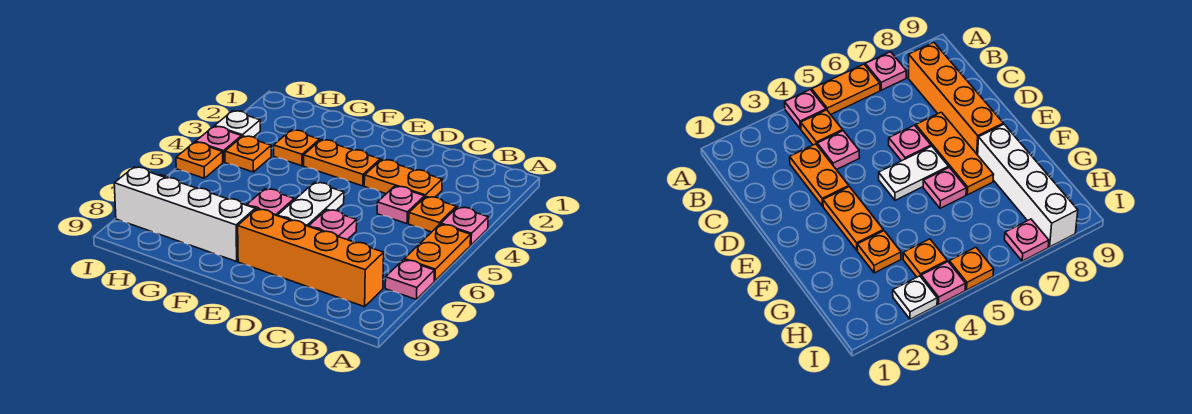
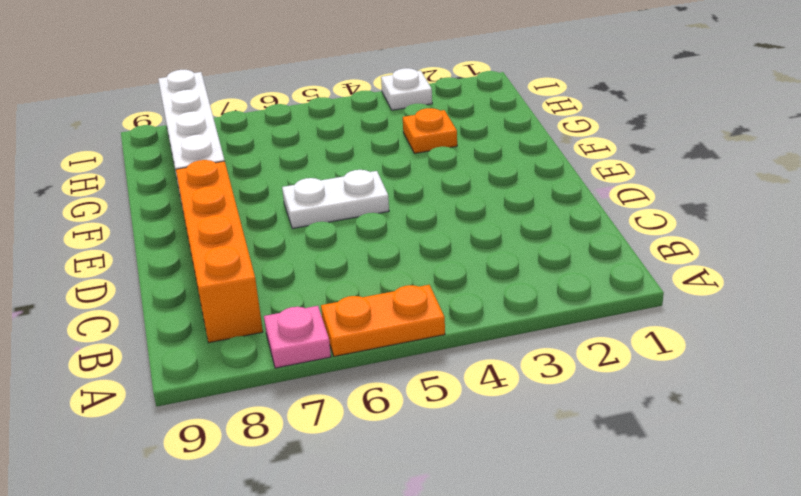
none -> pink plate A4 level 1
none -> orange plate B4 level 1
none -> orange plate C3:D3 level 1

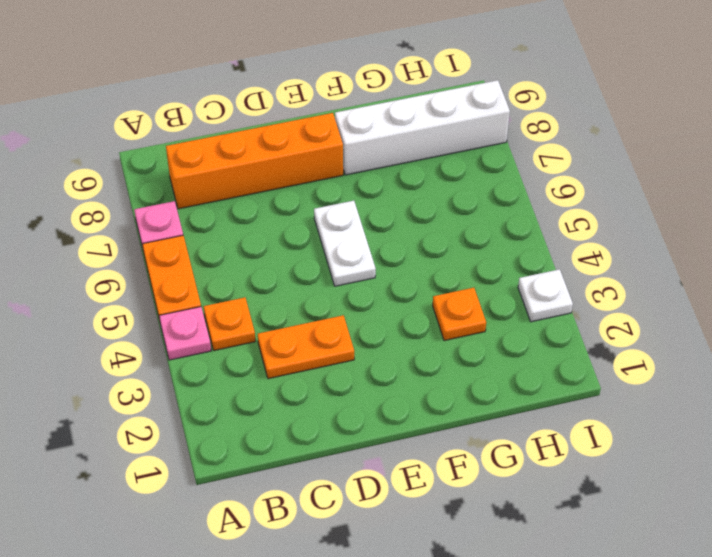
none -> pink plate C4 level 1
none -> pink plate D6 level 1
none -> orange plate D7:F7 level 1

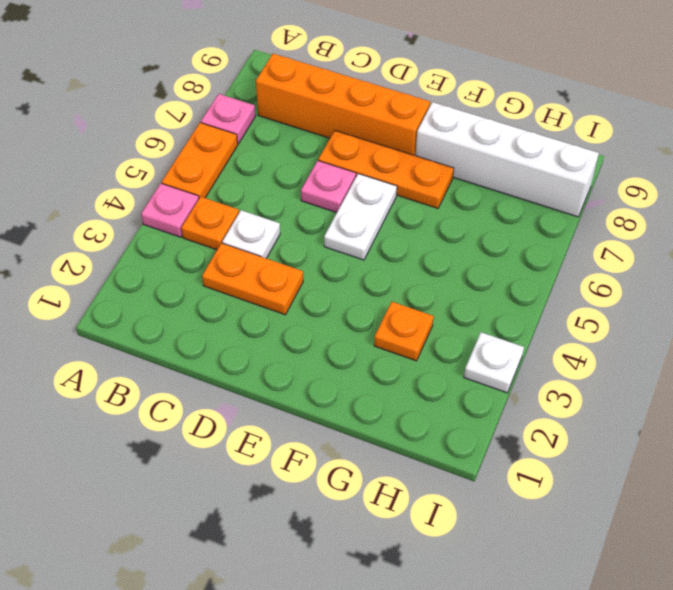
white plate C4 level 1 -> pink plate C4 level 1
none -> orange plate E3:F3 level 1
none -> pink plate F6 level 1
none -> orange plate H4 level 1

